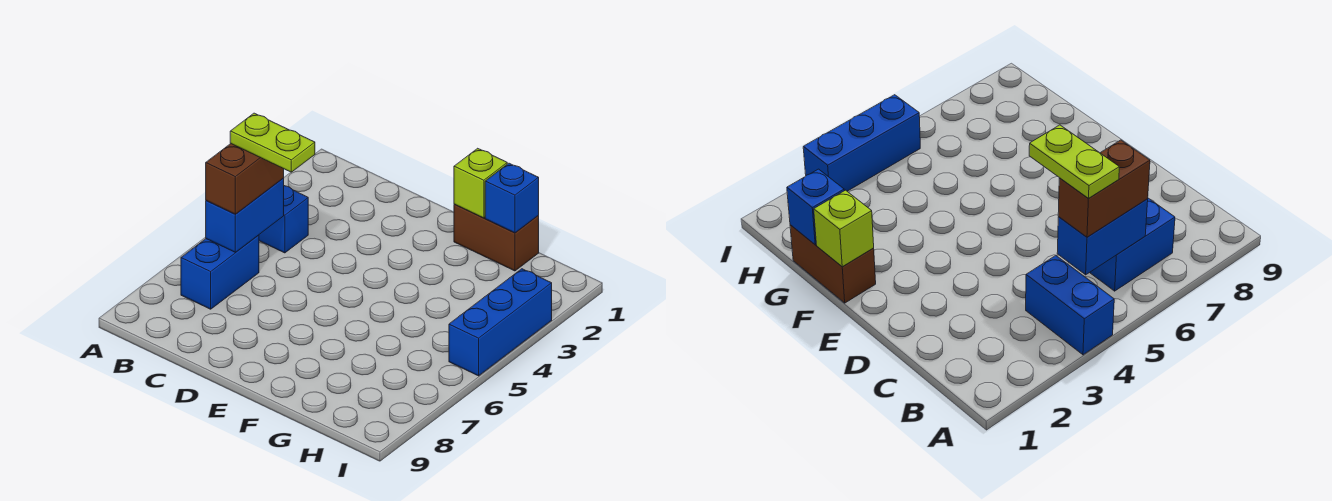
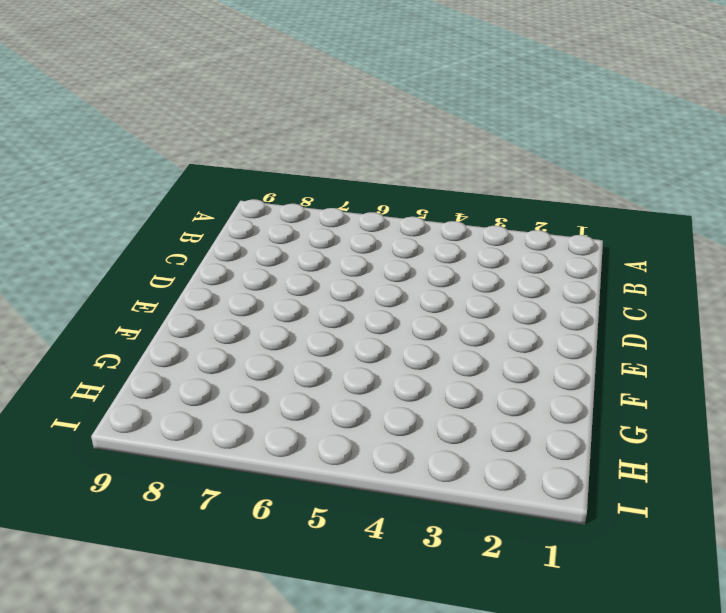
none -> blue brick A4:B4 level 1
none -> blue brick B6:B7 level 1

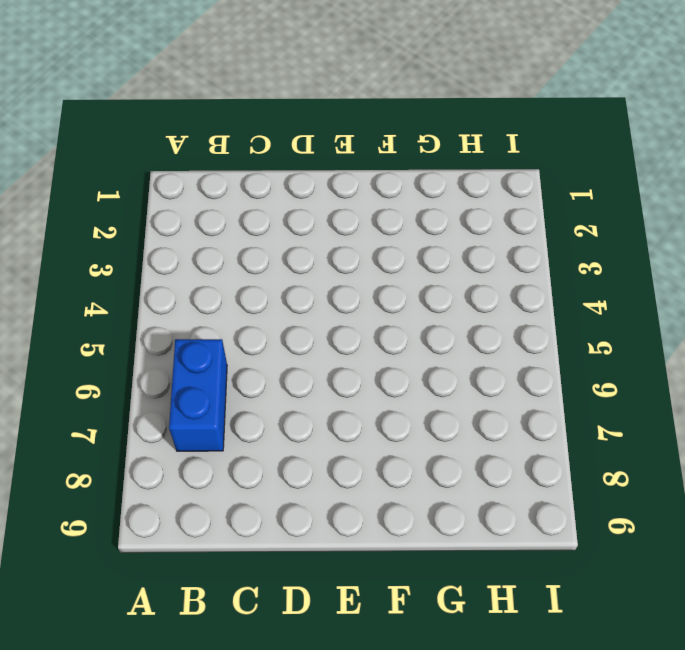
none -> blue brick A4:B4 level 1
none -> brown brick F1:G1 level 1

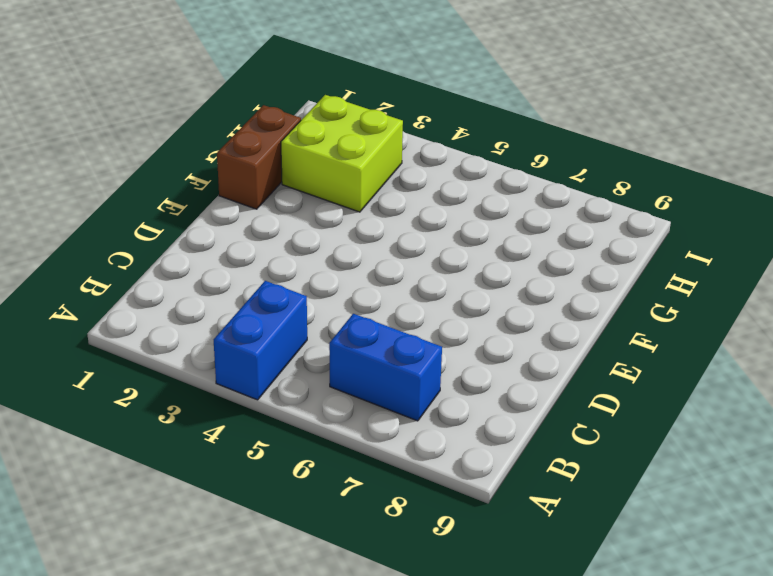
lime brick G2:H3 level 1 -> none
none -> blue brick I3:I5 level 1
none -> blue brick B5:B6 level 2

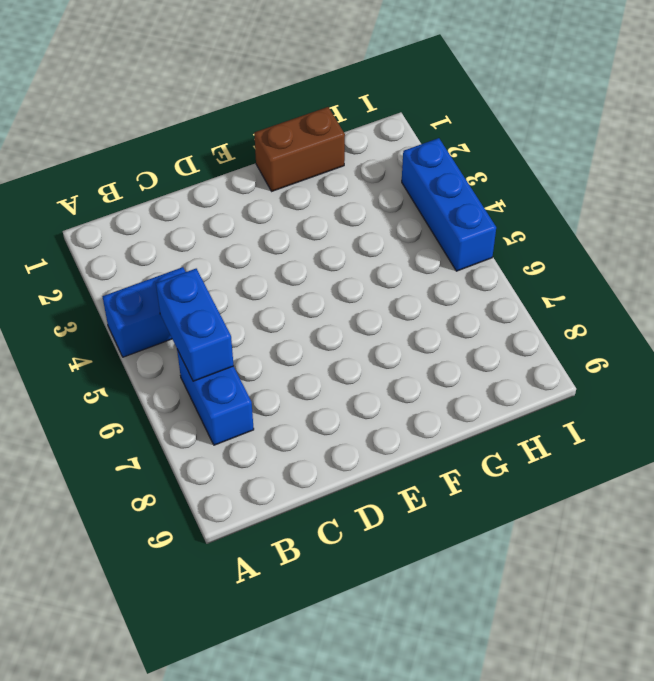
none -> lime brick F1 level 2
none -> blue brick G1 level 2

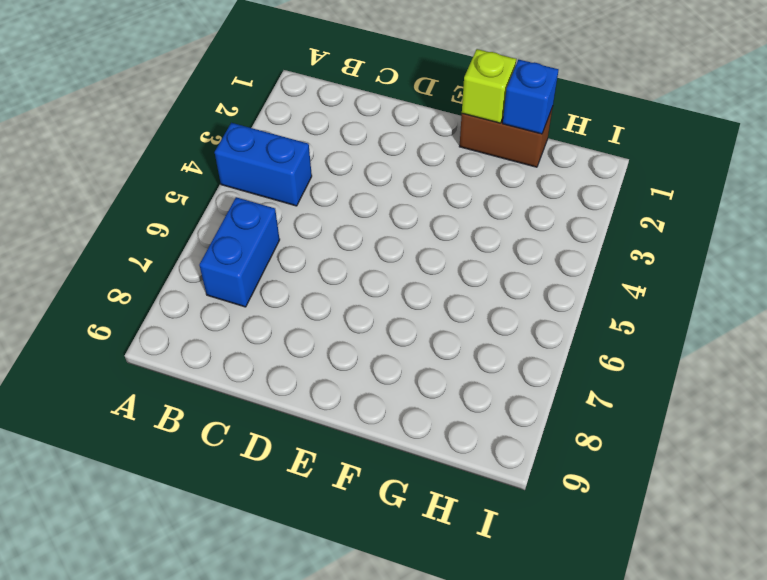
none -> blue brick I3:I5 level 1
none -> blue brick B5:B6 level 2

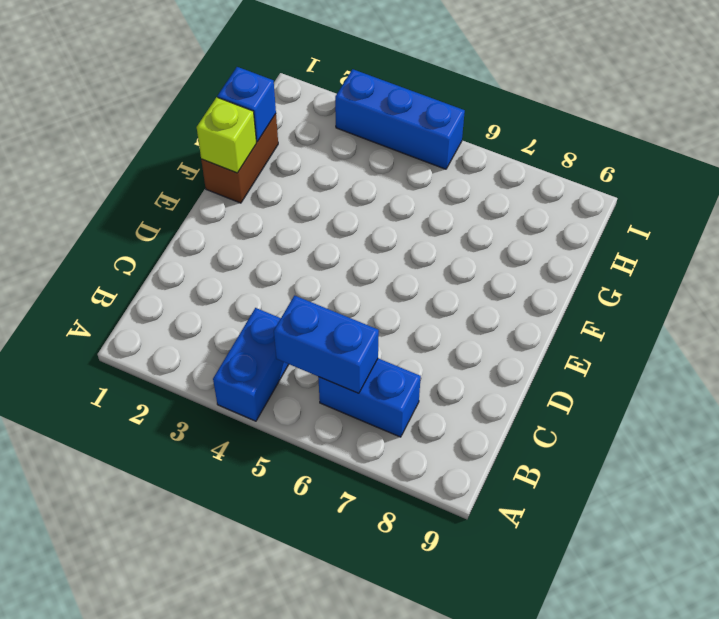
none -> brown brick B5:B6 level 3
none -> lime plate B5:C5 level 4

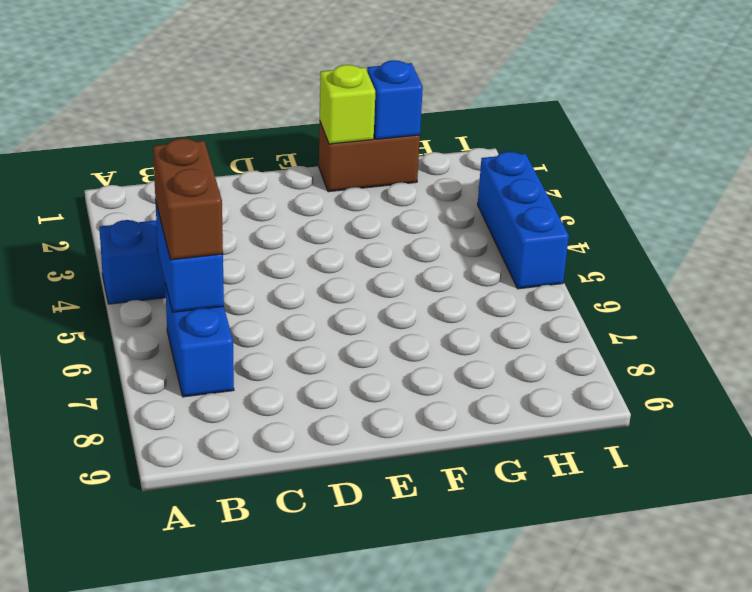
none -> lime plate B5:C5 level 4

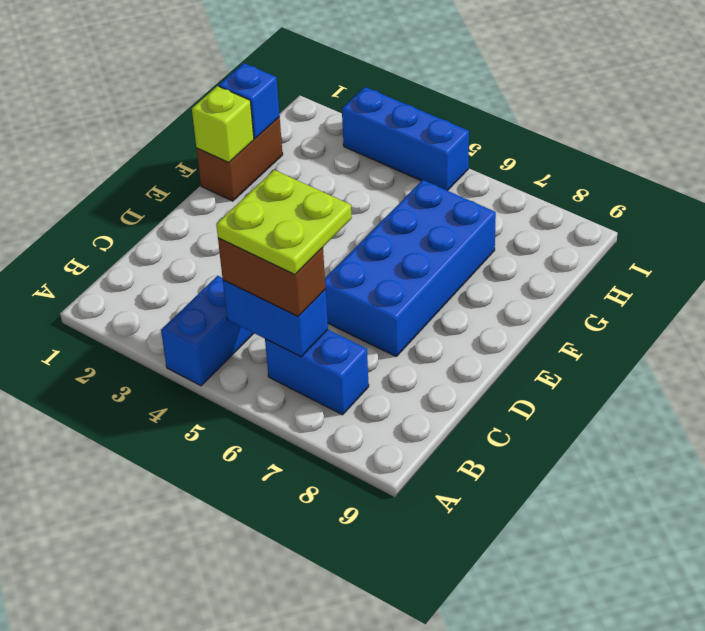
lime plate B5:C6 level 4 -> lime plate B5:C5 level 4
blue brick D6:G7 level 1 -> none

